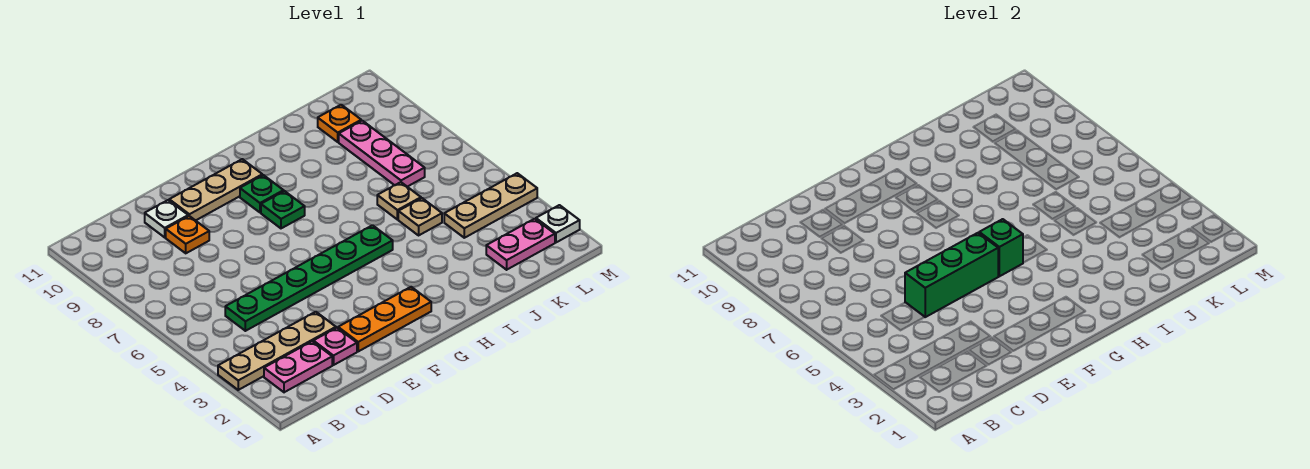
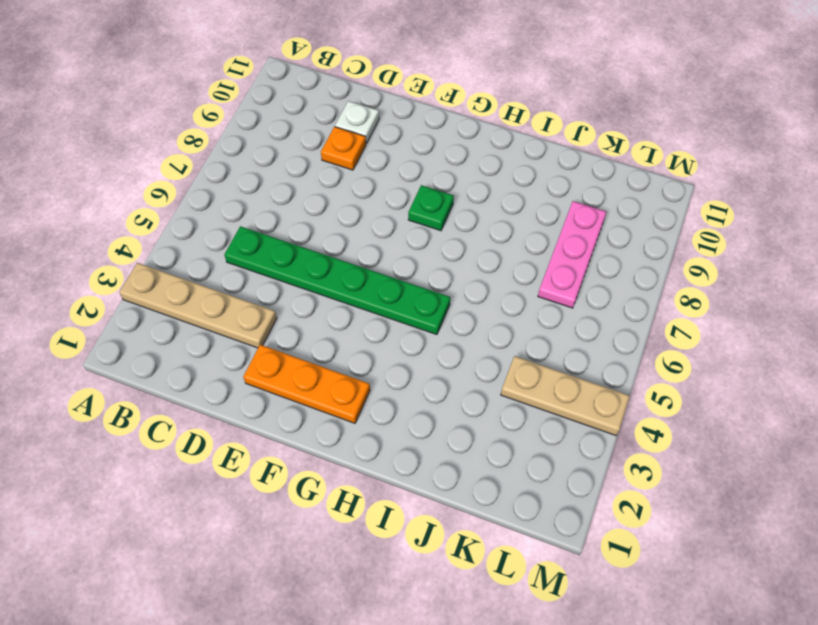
none -> pink plate B2:C2 level 1
none -> pink plate D2 level 1
none -> tan plate E10:G10 level 1

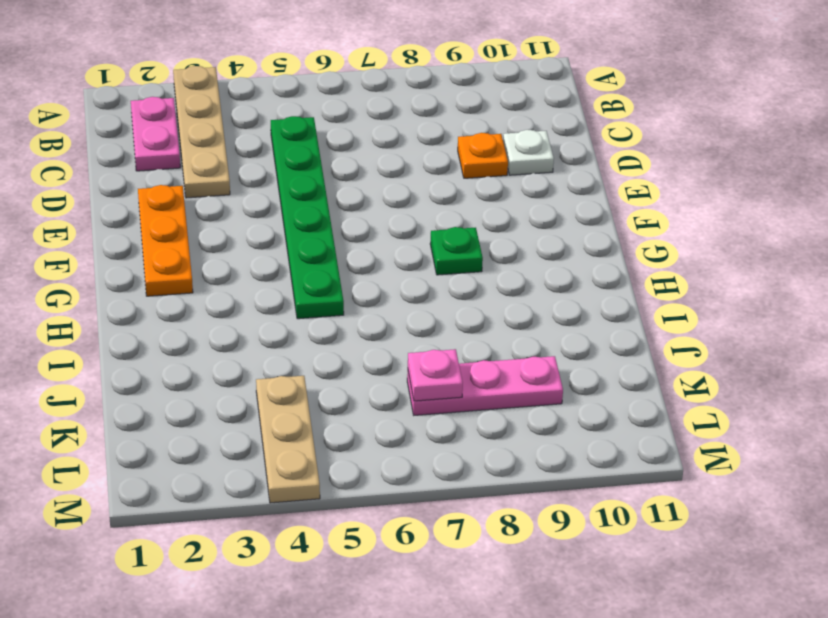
pink plate K7 level 2 -> pink plate D2 level 1
none -> tan plate E10:G10 level 1
none -> green plate G9 level 1
none -> tan plate J5 level 1

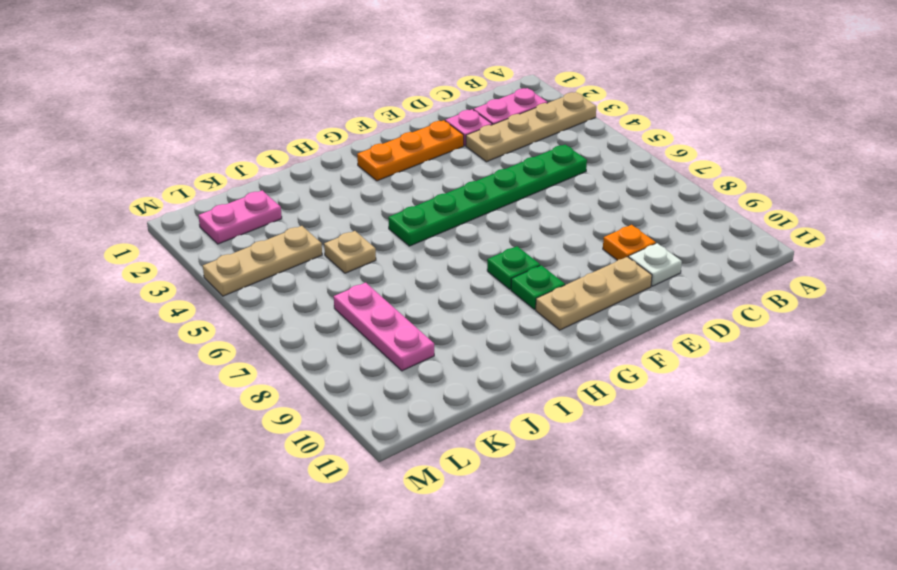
none -> tan plate J6 level 1
none -> orange plate K10 level 1
none -> white plate M2 level 1

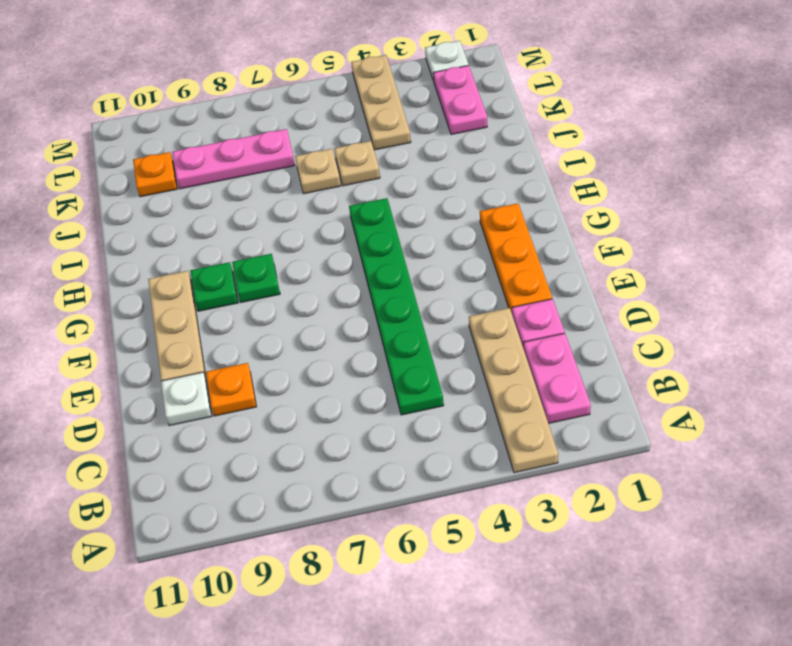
none -> green brick D5:F5 level 2
none -> green brick G5 level 2

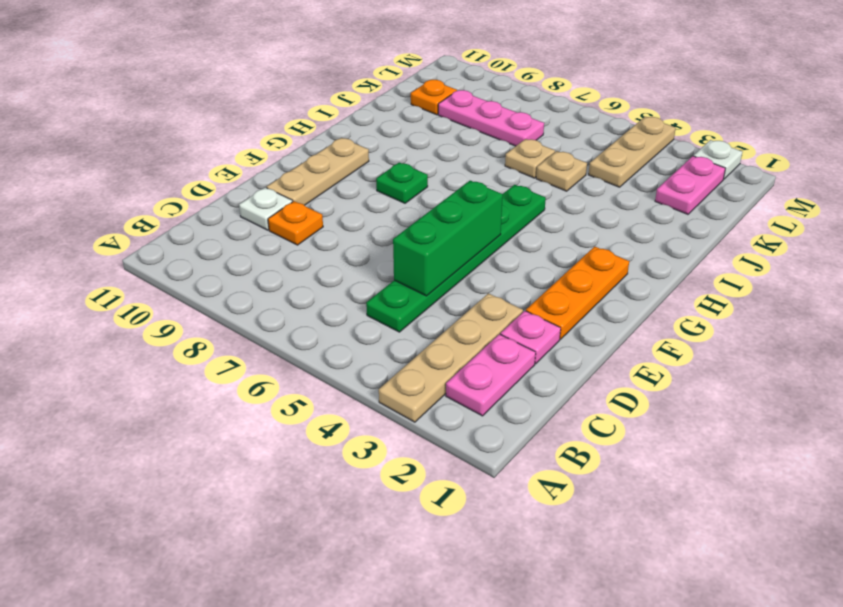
none -> green plate G9 level 1
none -> green brick G5 level 2

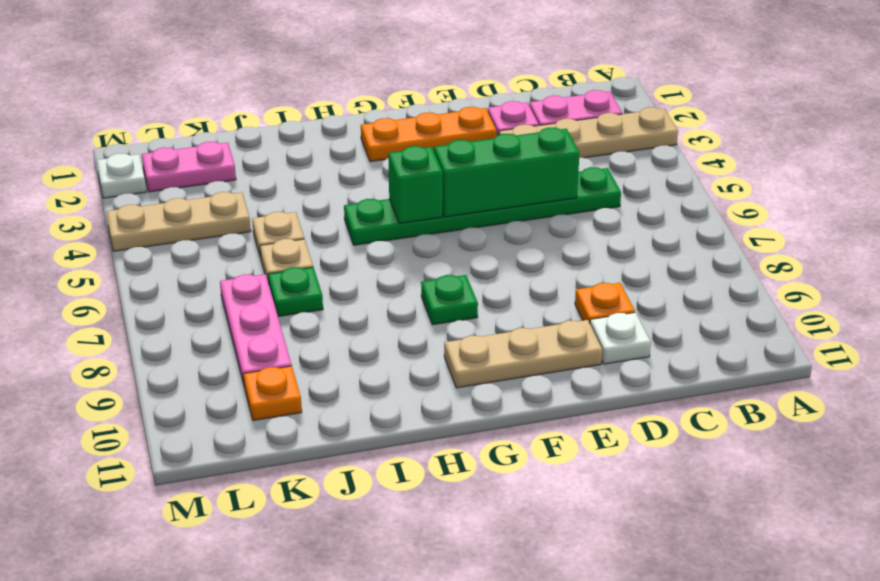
green plate J7 level 1 -> green plate G9 level 1

